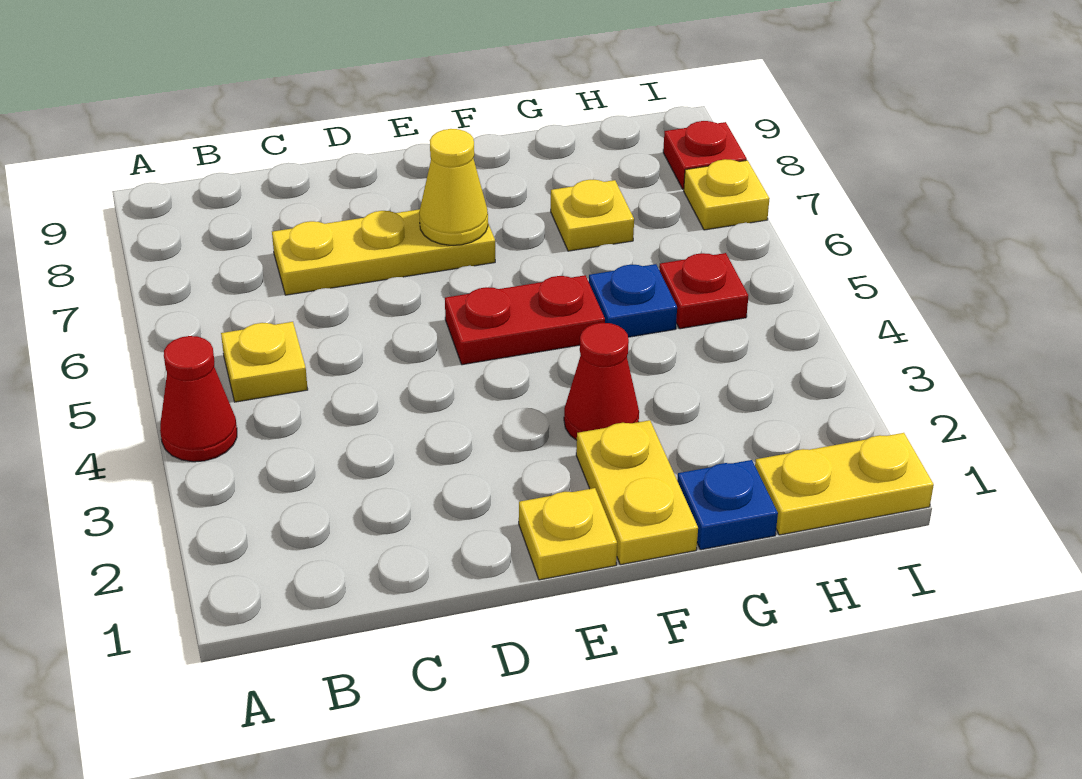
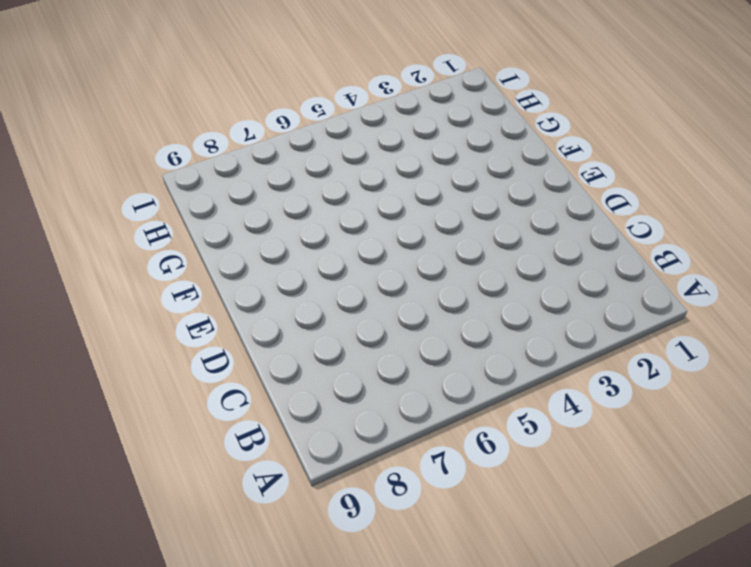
none -> red cone A4 level 1
none -> yellow plate B5 level 1
none -> yellow plate C7:E7 level 1

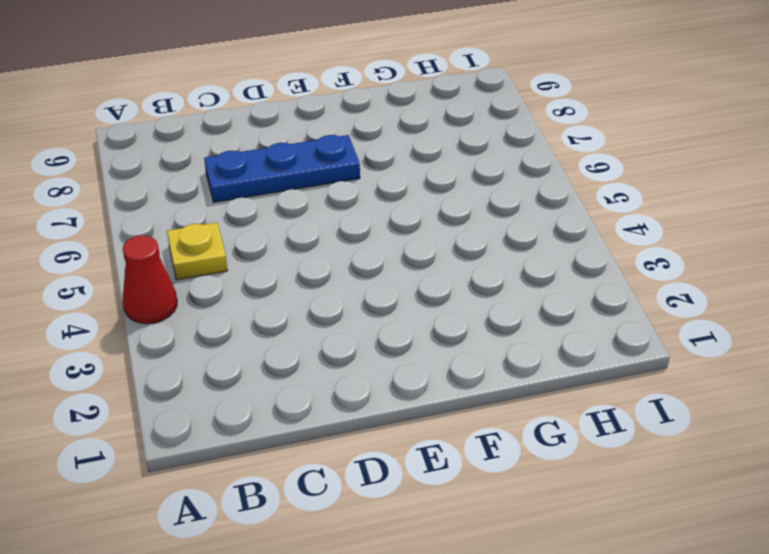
blue plate C7:E7 level 1 -> yellow plate C7:E7 level 1
none -> yellow plate E1 level 1
none -> red plate E5:F5 level 1
none -> yellow plate F1:F2 level 1

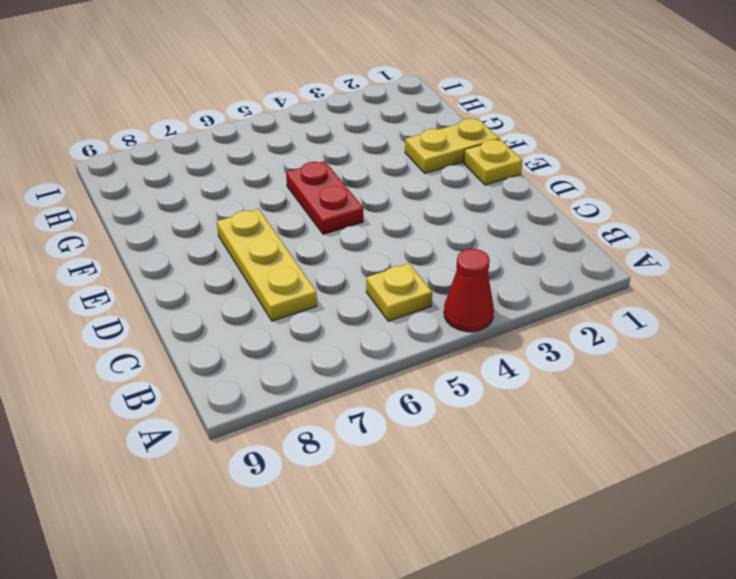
none -> red cone F3 level 1
none -> blue plate G1 level 1
none -> blue plate G5 level 1

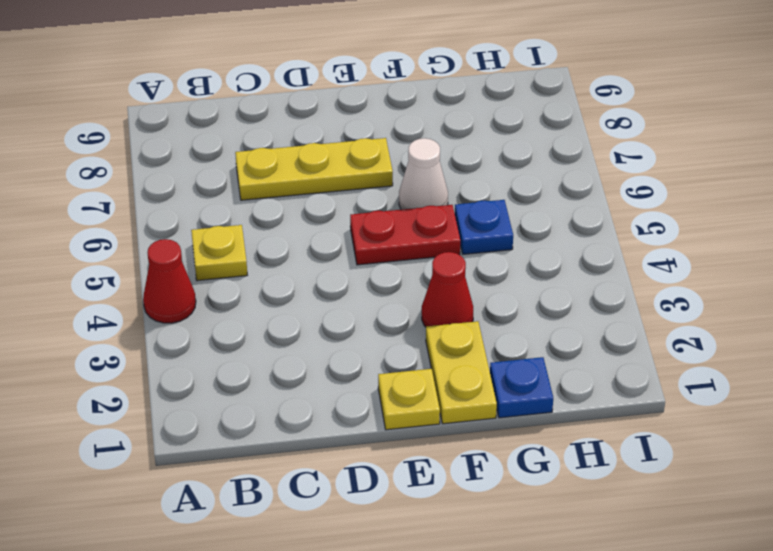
white cone F6 level 1 -> none
none -> yellow plate G7 level 1
none -> yellow plate H1:I1 level 1
none -> red plate H5 level 1

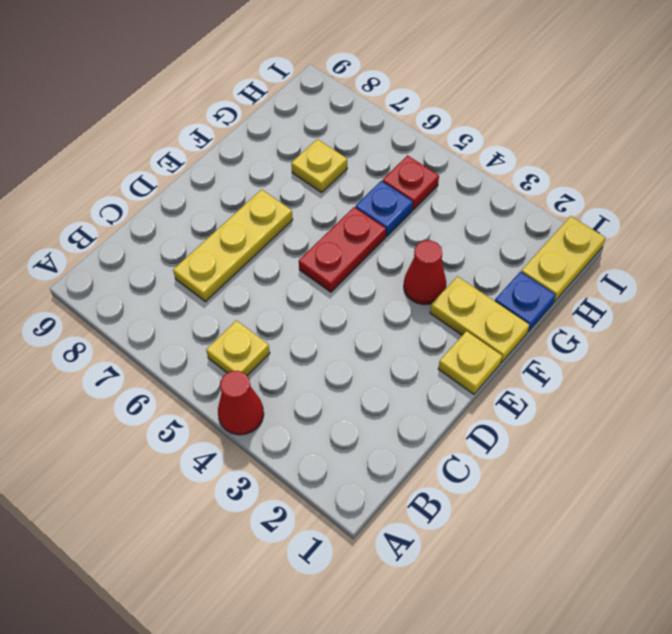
none -> yellow plate I7 level 1
none -> red plate I8 level 1
none -> yellow cone E7 level 2

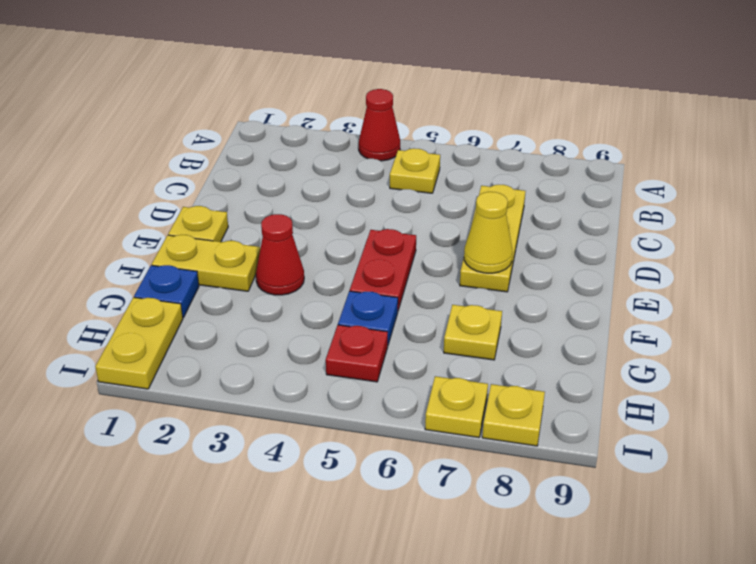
yellow plate I8 level 1 -> red plate I8 level 1

